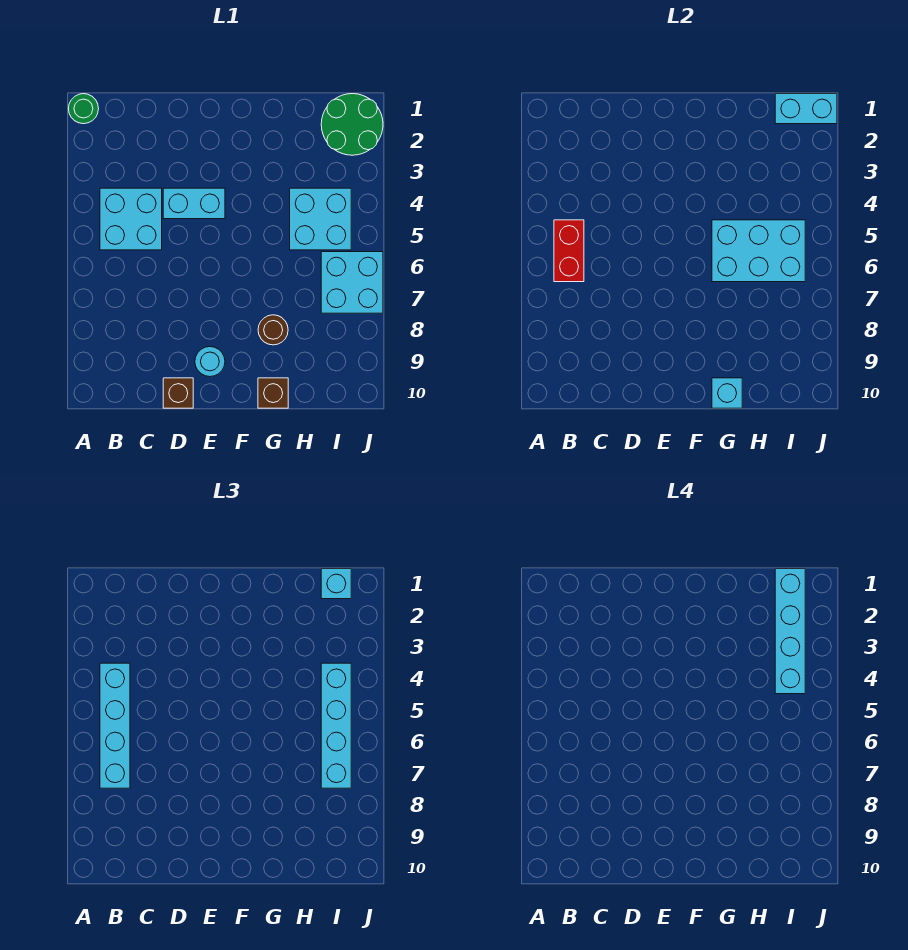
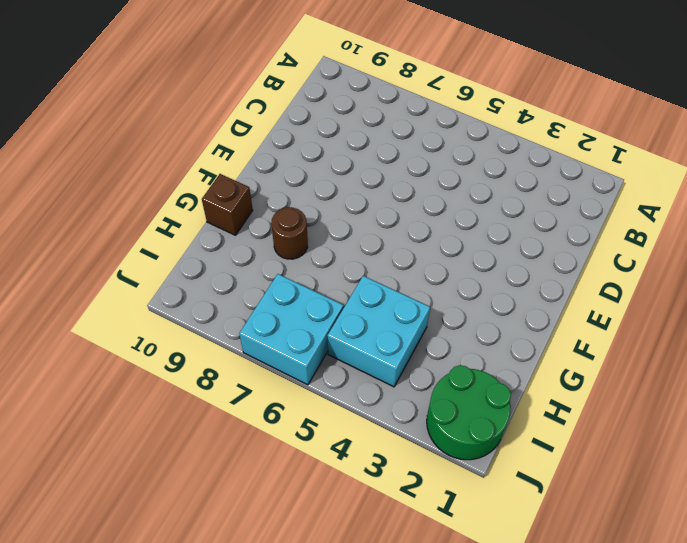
none -> green round brick A1 level 1
none -> cyan brick B4:C5 level 1
none -> cyan brick D4:E4 level 1

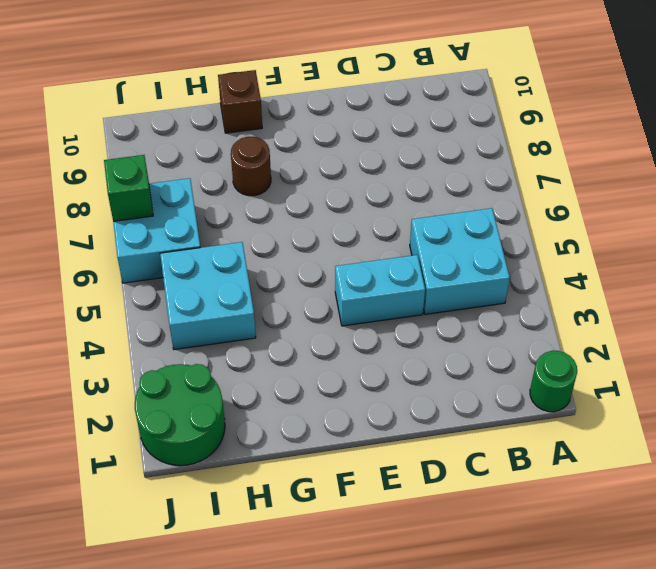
green brick J7 level 2 -> none
none -> brown brick D10 level 1
none -> cyan round brick E9 level 1
none -> red brick B5:B6 level 2

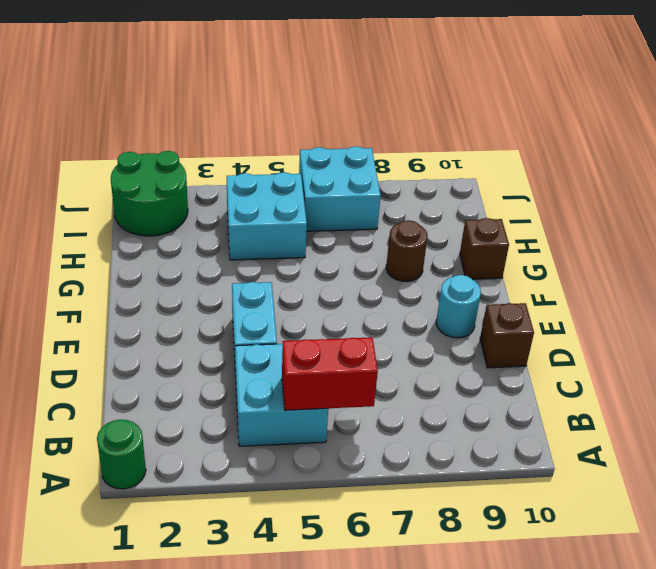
none -> cyan brick G5:I6 level 2
none -> cyan brick G10 level 2
none -> cyan brick I1:J1 level 2

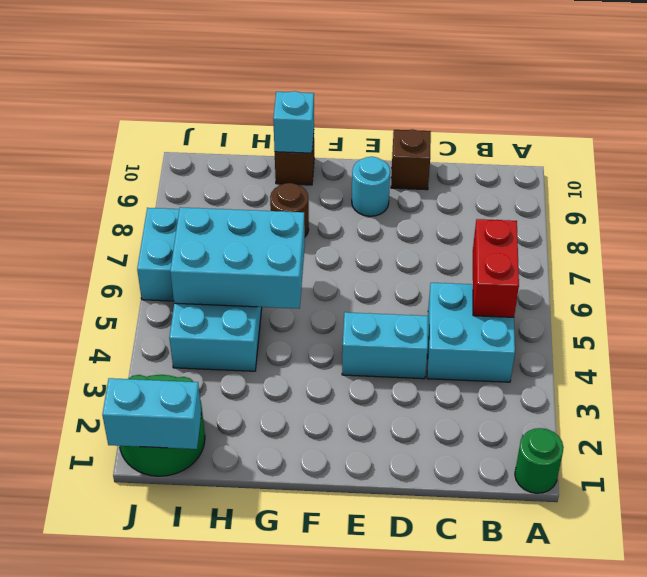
none -> cyan brick B4:B7 level 3
none -> cyan brick I1 level 3
none -> cyan brick I4:I7 level 3

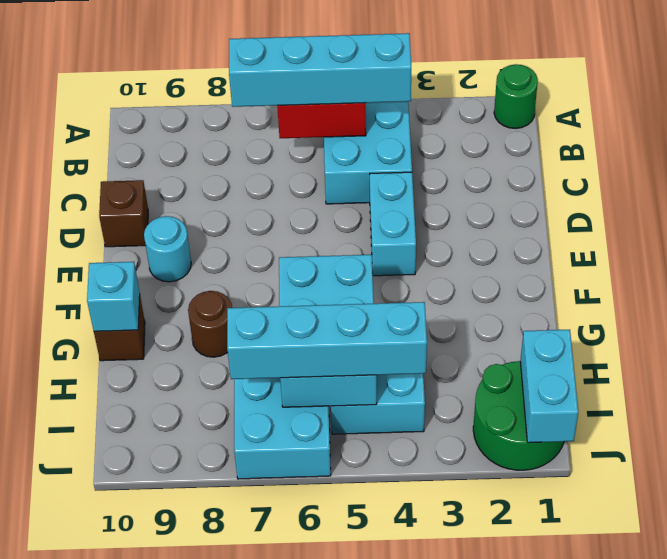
none -> cyan brick I1 level 3
none -> cyan brick I1:I4 level 4

